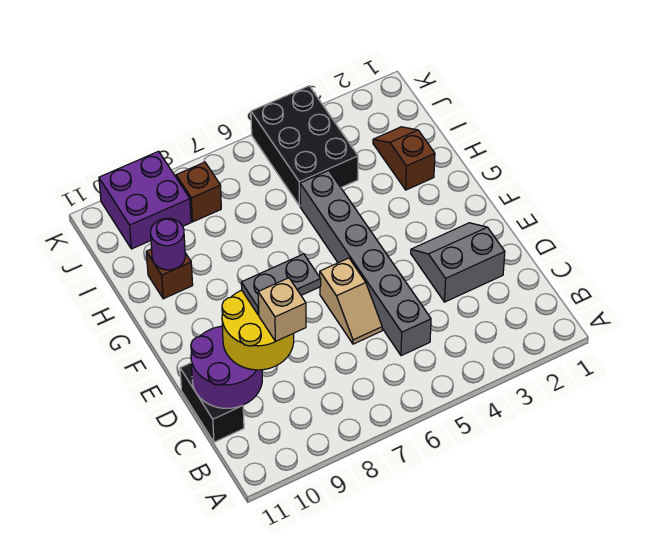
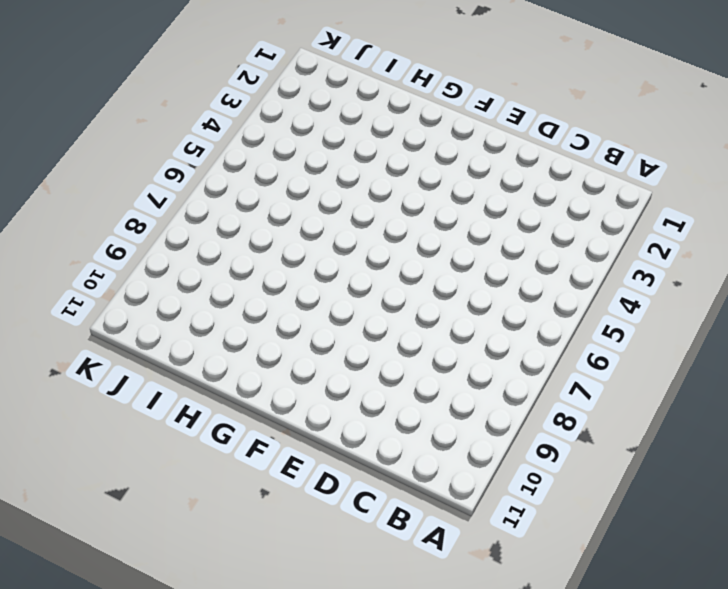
none -> grey brick C5:H5 level 1
none -> black brick C11:D11 level 1
none -> grey slope D2:E3 level 1 top D

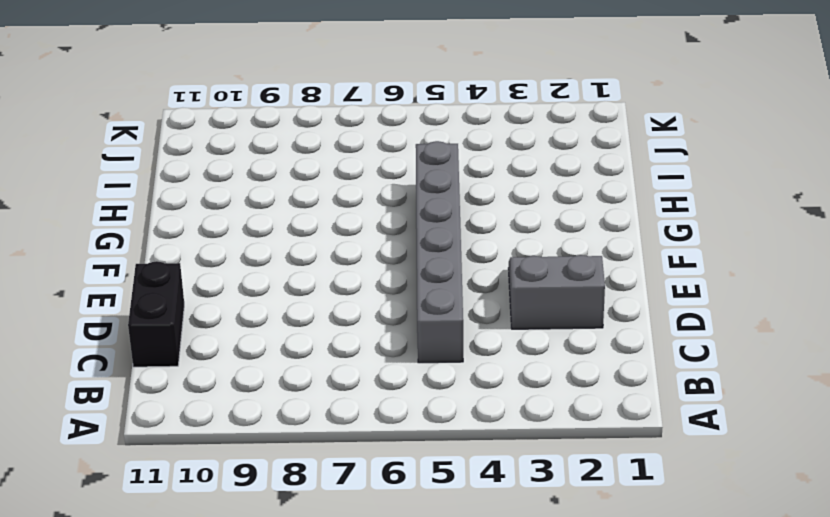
none -> tan slope D6:E6 level 1 top E
none -> brown slope H2:I2 level 1 top H
none -> brown brick H10 level 1

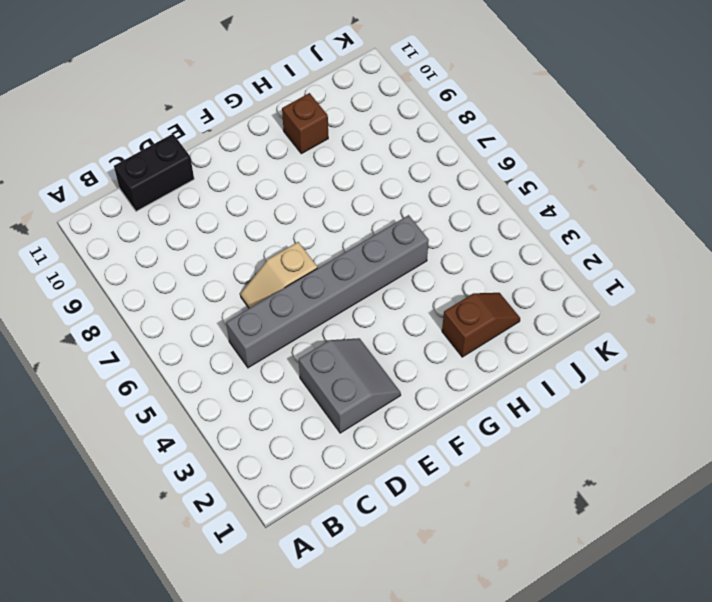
none -> black brick I4:K5 level 1
none -> brown brick J8 level 1
none -> purple brick J9:K10 level 1

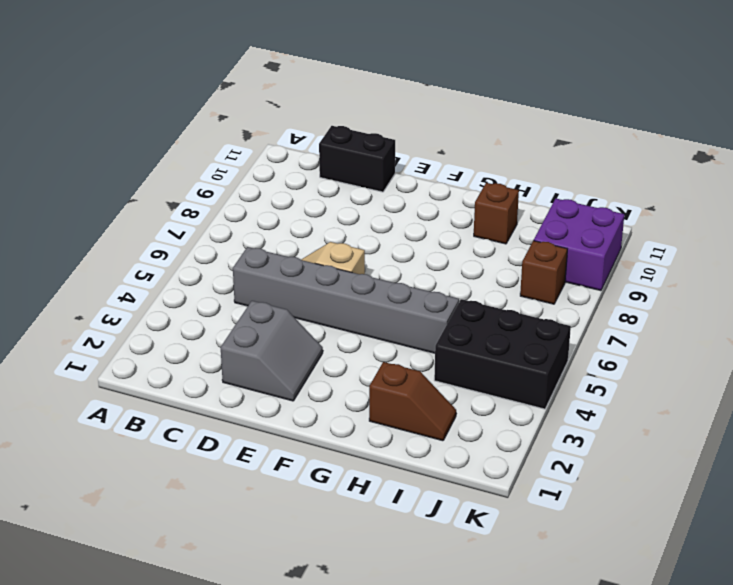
none -> purple round brick C10:D11 level 2
none -> purple round brick H10 level 2
none -> yellow round brick C9:D10 level 3

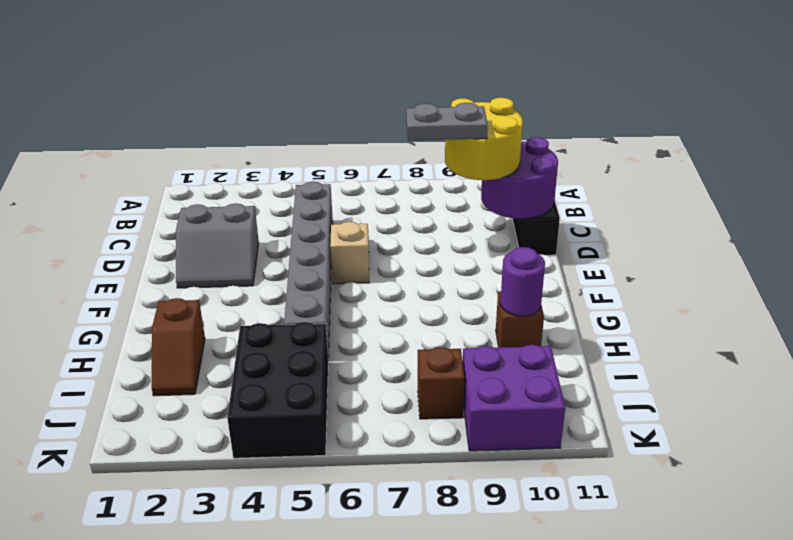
none -> tan brick C9 level 4

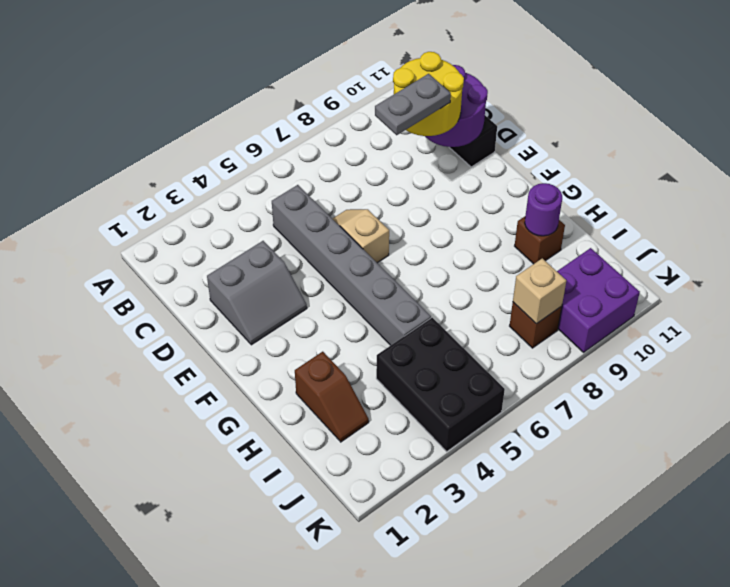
tan brick J8 level 2 -> tan brick C9 level 4

